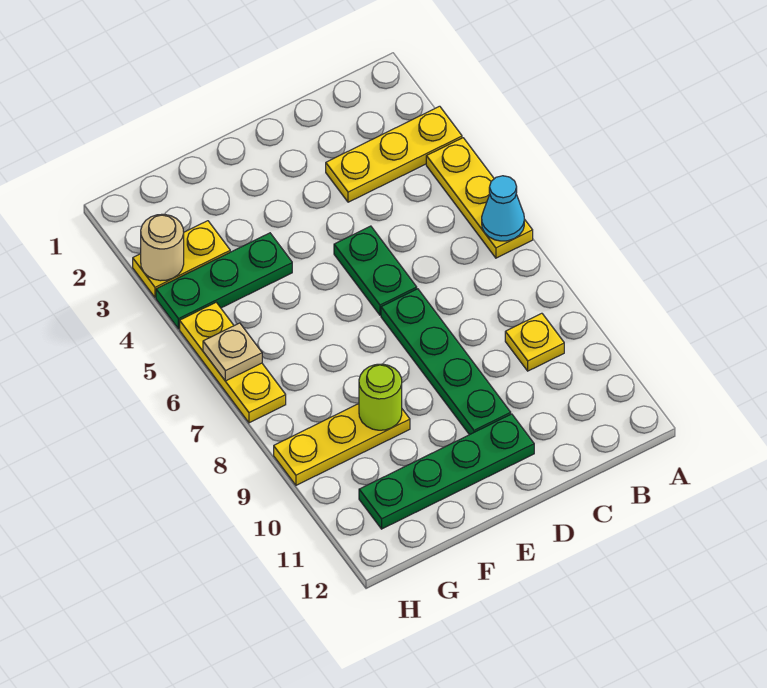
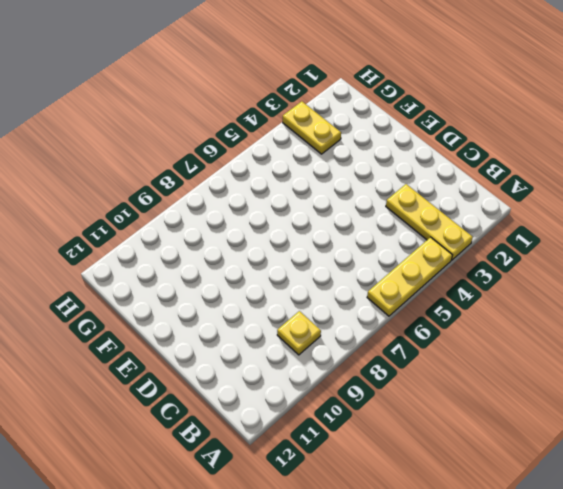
none -> green plate D5:D6 level 1
none -> green plate D7:D10 level 1
none -> green plate D11:G11 level 1

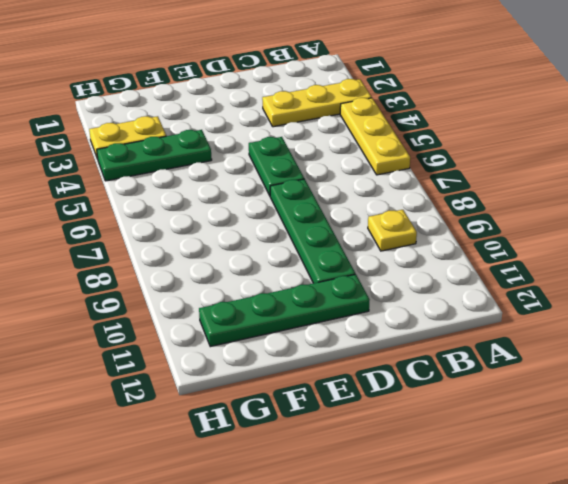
none -> yellow plate F9:H9 level 1
none -> yellow plate H5:H7 level 1
none -> cyan cone A6 level 2

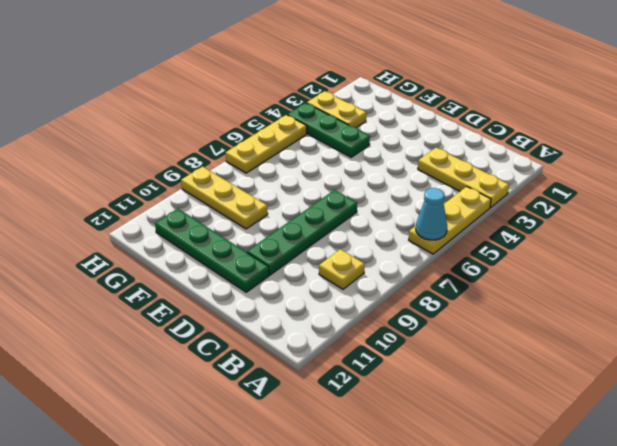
none -> green plate D5:D6 level 1
none -> lime round brick F9 level 2
none -> tan round brick H3 level 2

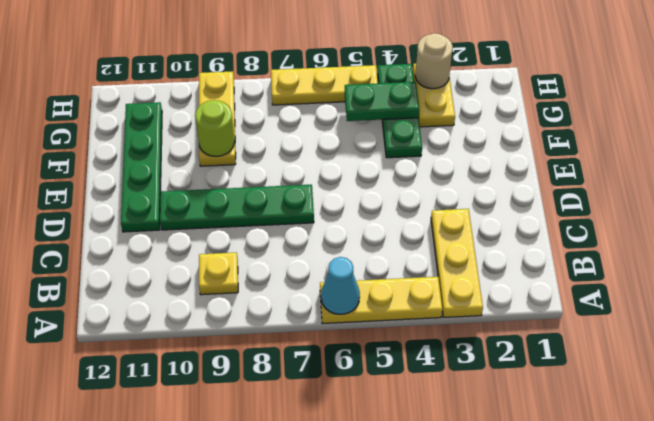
green plate G4:G5 level 2 -> green plate D5:D6 level 1
none -> tan plate H6 level 2

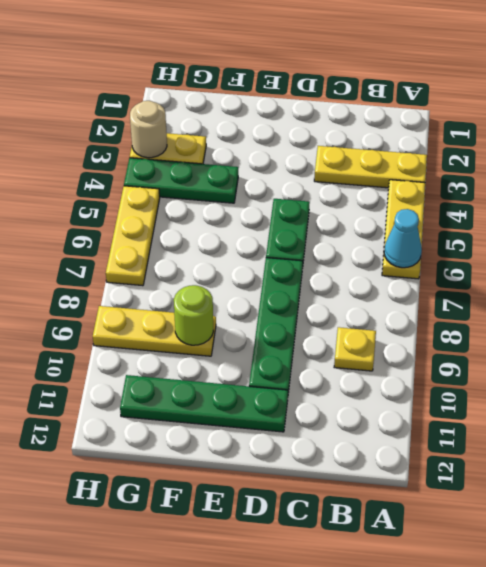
none -> tan plate H6 level 2

